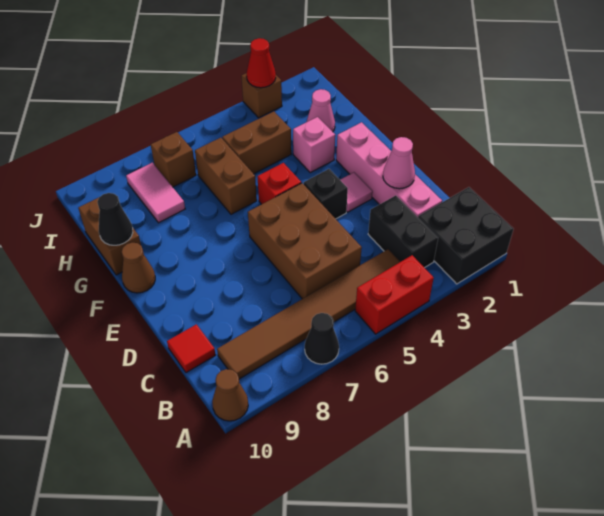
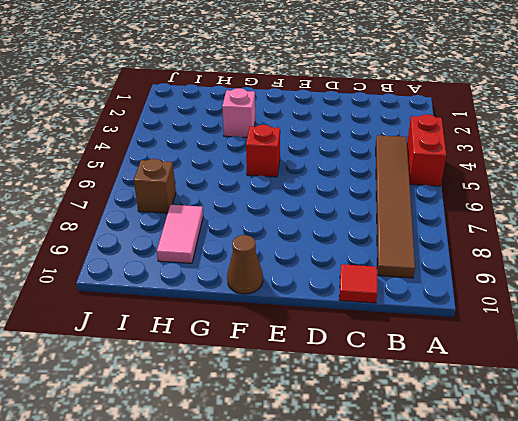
pink tile H8:H9 level 1 -> pink tile H8:I8 level 1
none -> black brick A1:B2 level 1
none -> black cone A7 level 1
none -> brown cone A10 level 1

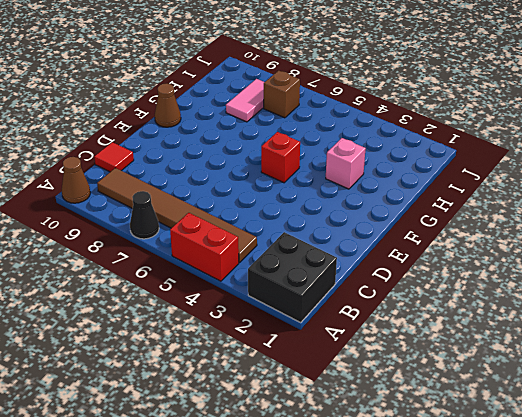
none -> black brick B3:C3 level 1
none -> pink brick C2:F2 level 1
none -> brown brick C5:E6 level 1

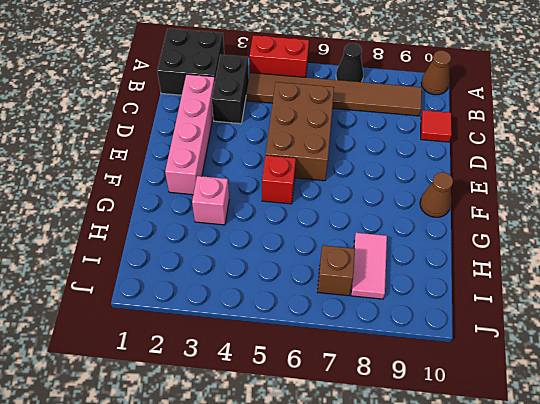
none -> pink tile E3 level 1
none -> black brick E4 level 1
none -> brown brick G6:H6 level 1

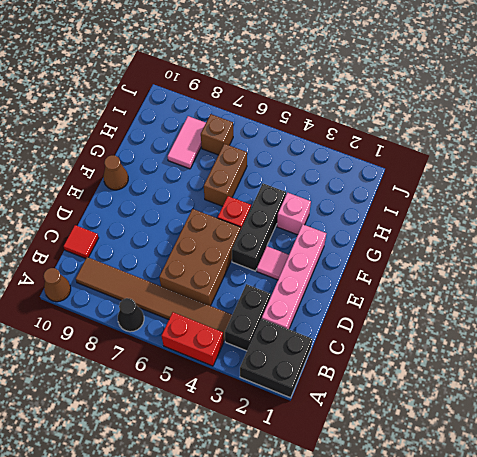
black brick E4:G4 level 1 -> black brick E4 level 1
none -> brown brick G10:H10 level 1
none -> pink cone H2 level 1
none -> brown brick H4:H5 level 1

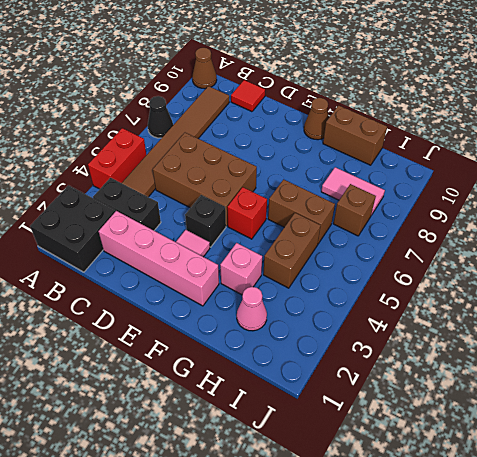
none -> brown brick J3 level 1
none -> pink cone D2 level 2
none -> black cone G10 level 2

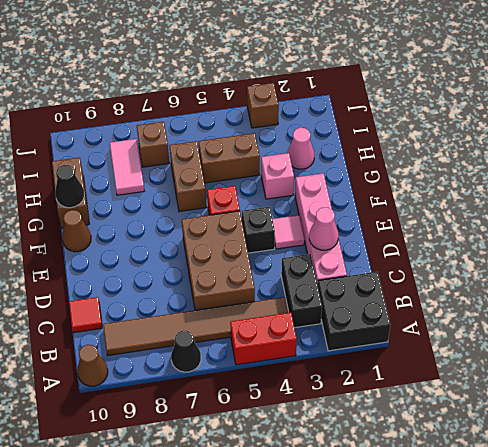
none -> red cone J3 level 2

